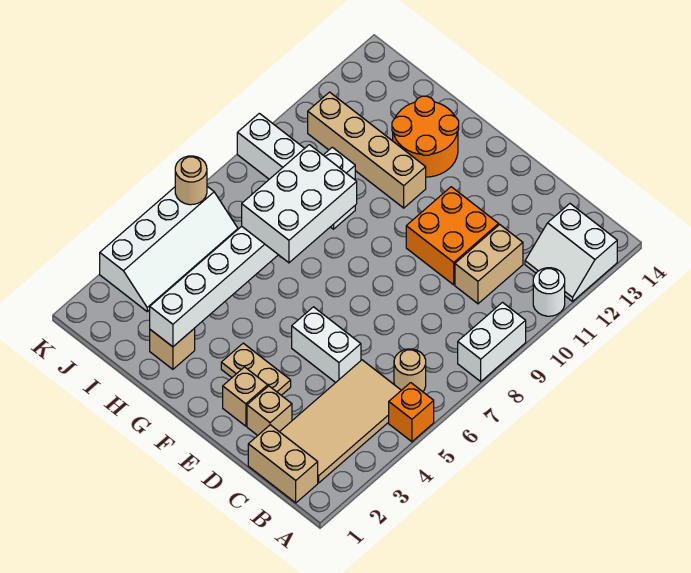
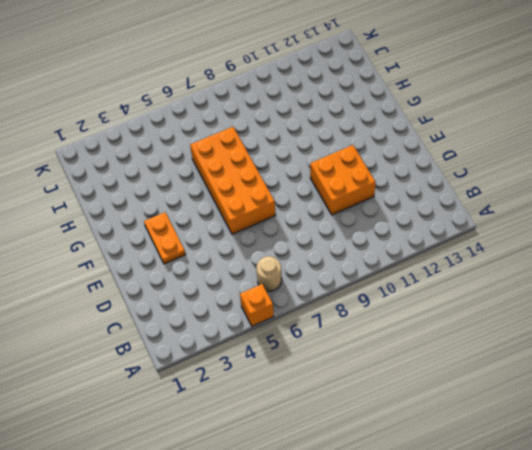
orange plate E3:F3 level 1 -> tan plate E3:F3 level 1
orange brick E6:H7 level 1 -> none
none -> white brick A8:A9 level 1
none -> white round brick A11 level 1
none -> white slope A12:B13 level 1 top 13

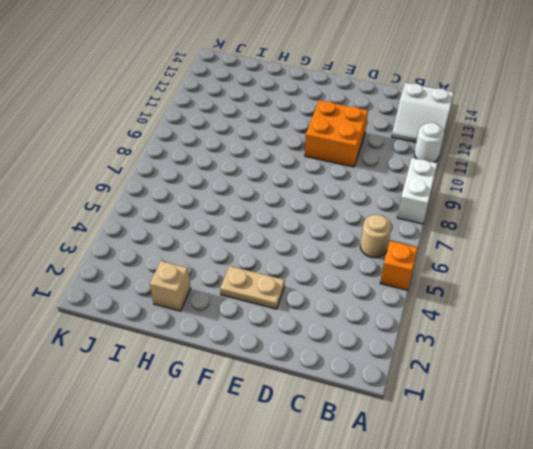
none -> tan brick B1:C1 level 1
none -> tan tile B2:C5 level 1
none -> tan brick C10:C11 level 1

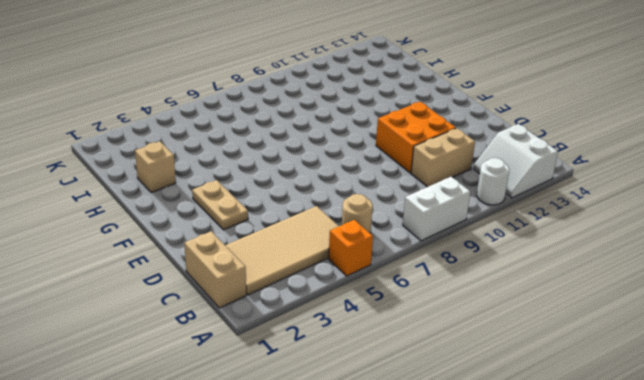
none -> tan brick D2 level 1
none -> white brick D5:E5 level 1
none -> tan brick E2 level 1

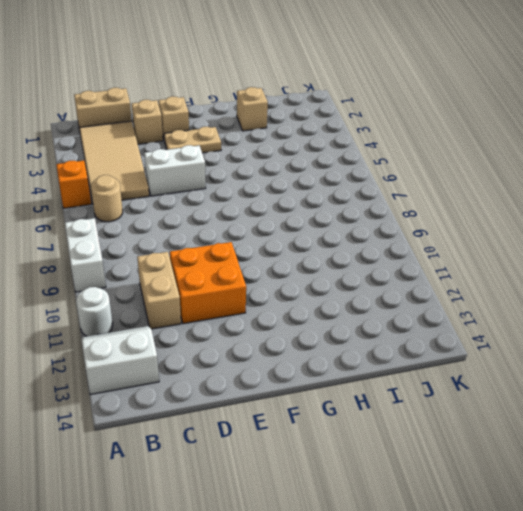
none -> tan brick G11:J11 level 1
none -> orange round brick G12:H13 level 1
none -> white brick H9:K9 level 1

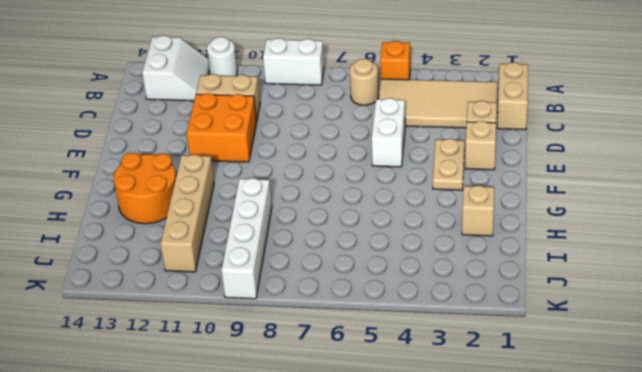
none -> white slope J3:K6 level 1 top K
none -> white brick H2:H9 level 2
none -> tan round brick K6 level 2

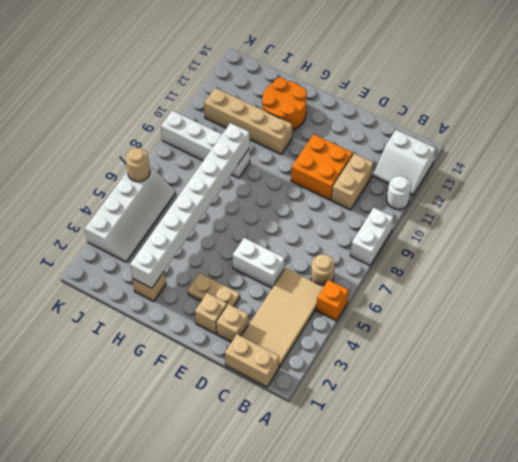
none -> white brick G6:H8 level 3

